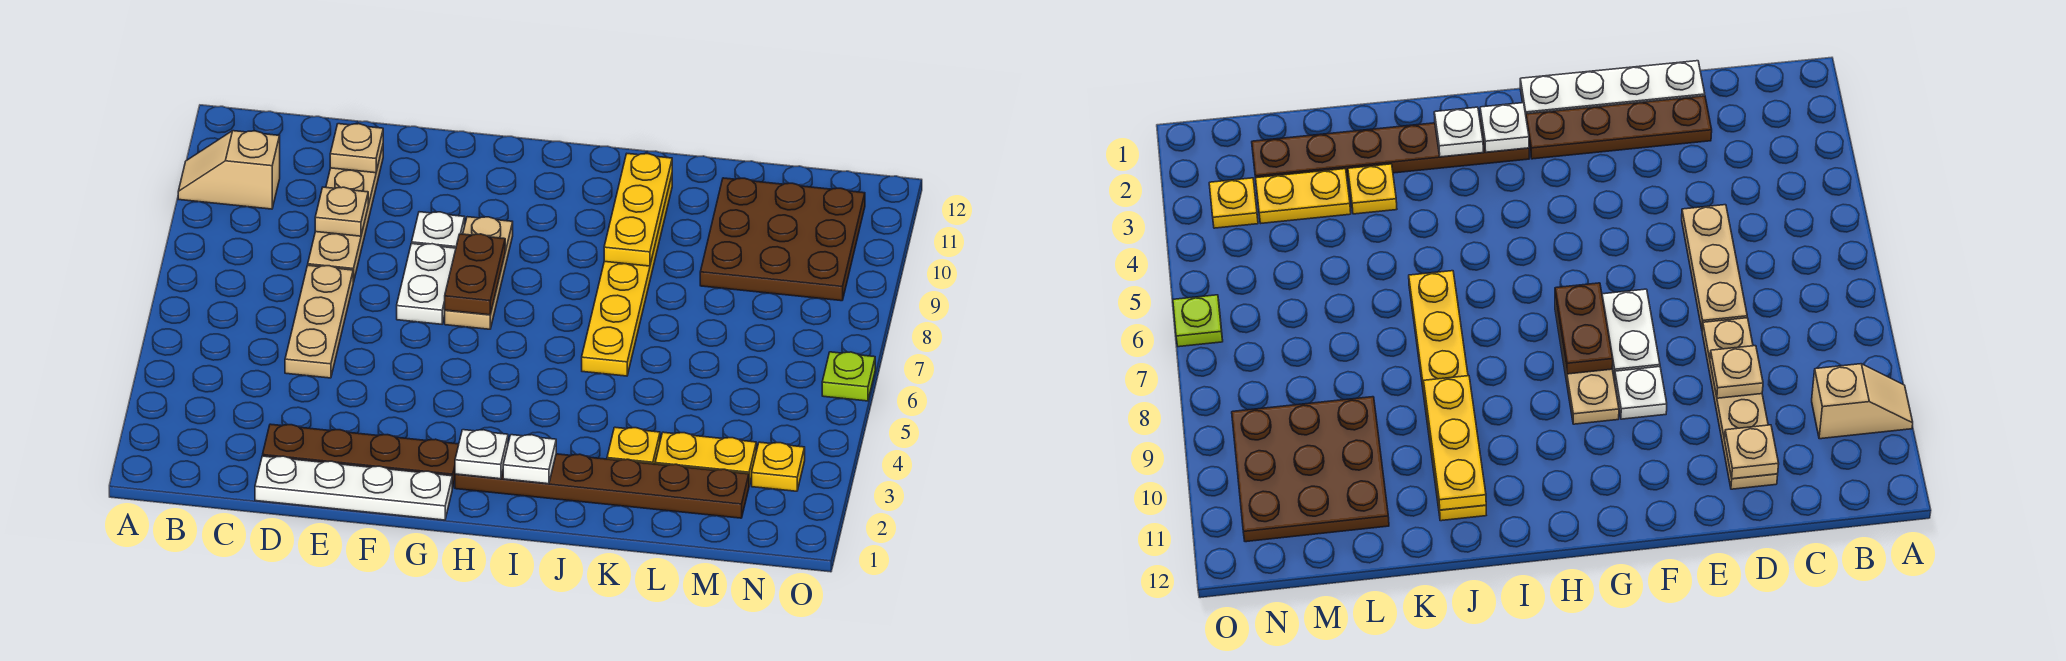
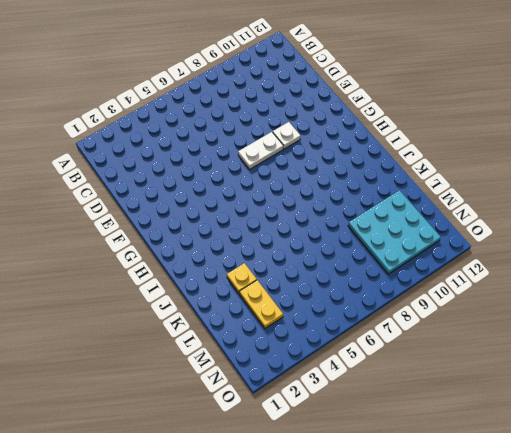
cyan plate L9:N11 level 1 -> brown plate L9:N11 level 1
none -> tan slope A10:B10 level 1 top B
none -> white plate D1:G1 level 1
none -> brown plate D2:G2 level 1

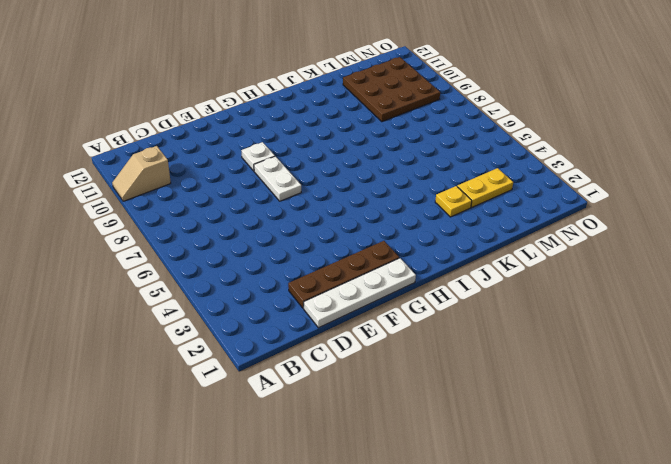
none -> tan plate D5:D7 level 1
none -> tan plate D8:D11 level 1
none -> tan plate G7:G9 level 1

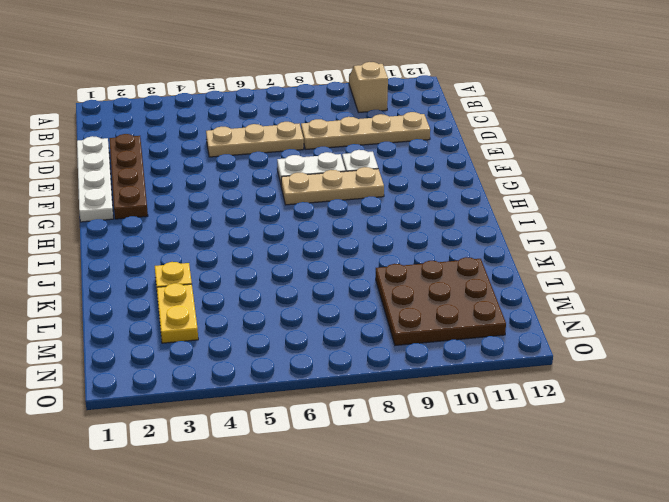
none -> brown plate H2:M2 level 1
none -> yellow plate J6:J11 level 1
none -> yellow plate N3 level 1

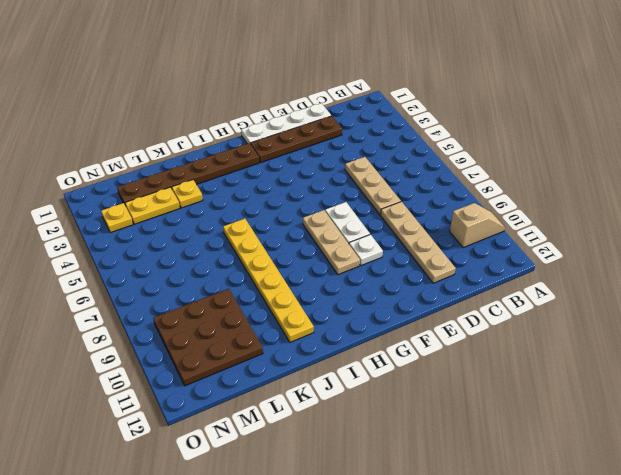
none -> lime plate O6 level 1
none -> tan plate D9 level 2
none -> tan plate D11 level 2

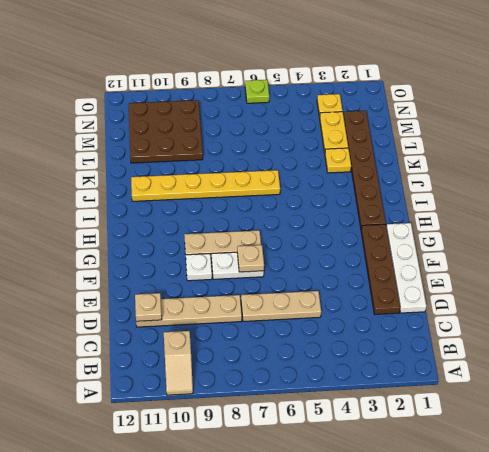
tan plate F7 level 2 -> tan plate D9 level 2
none -> brown plate G7:G8 level 2
none -> white plate H2 level 2
none -> white plate I2 level 2

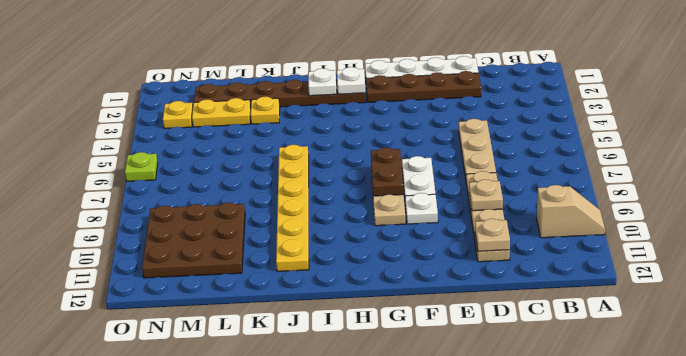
none -> yellow plate J9:J11 level 2

